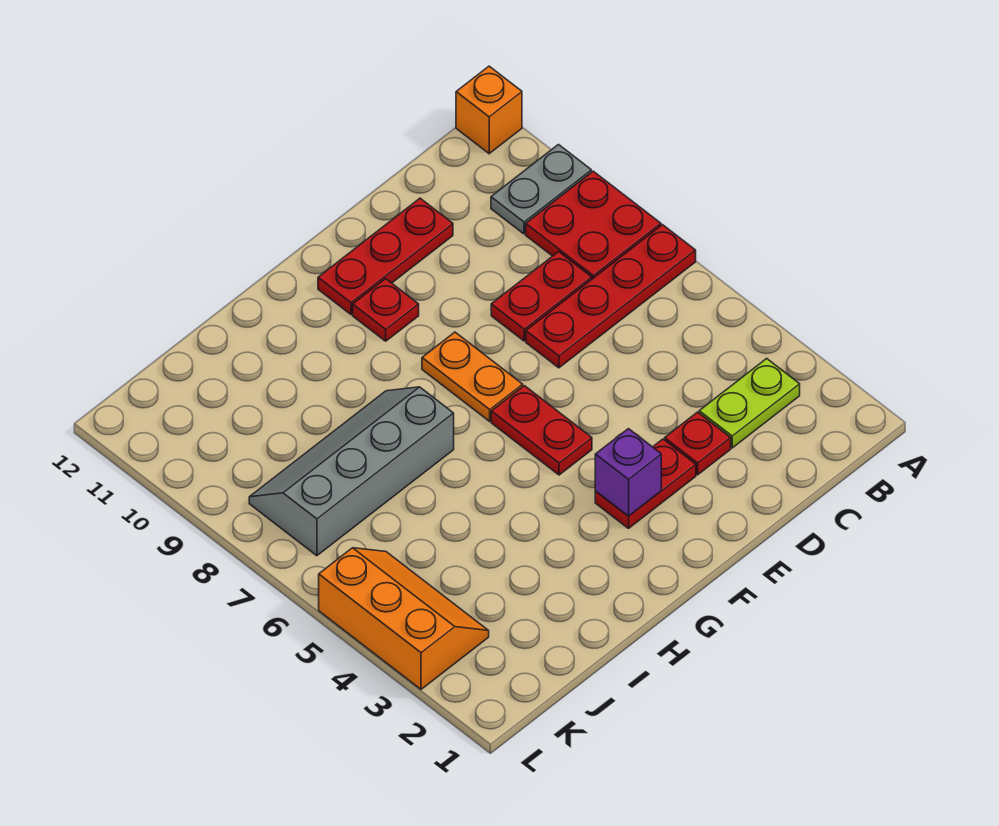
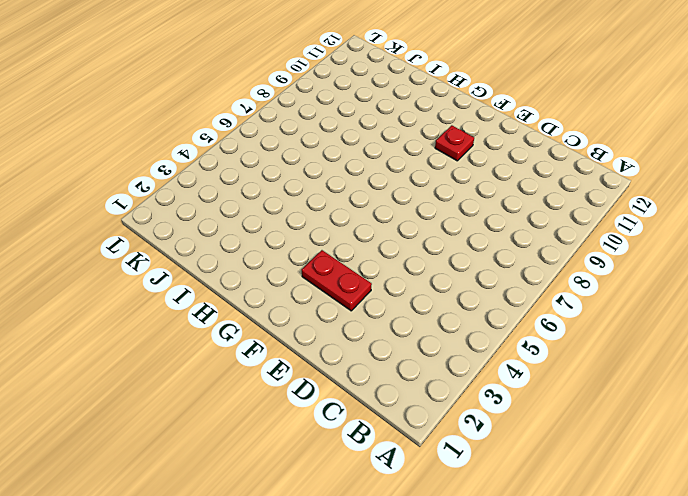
none -> red plate A7:D7 level 1
none -> red plate A8:B9 level 1
none -> grey plate A10:B10 level 1

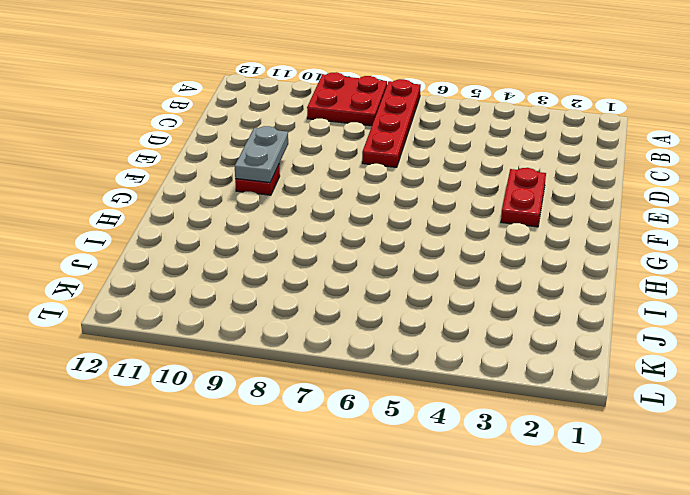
grey plate E10:F10 level 2 -> grey plate A10:B10 level 1
none -> orange brick A12 level 1
none -> lime plate B3:C3 level 1
none -> red plate C8:D8 level 1

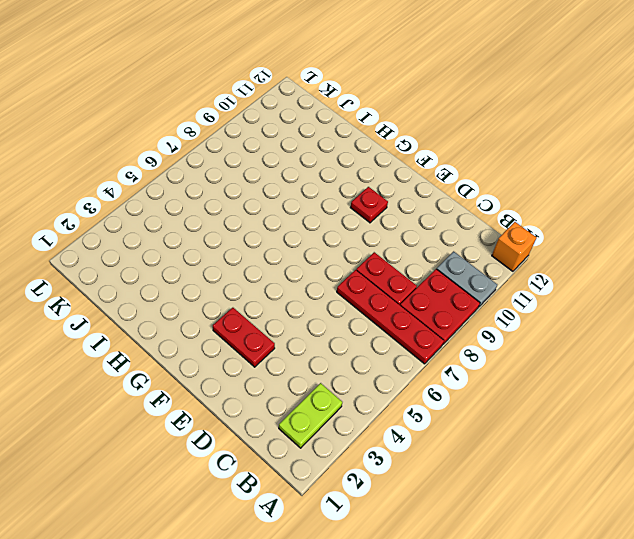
lime plate B2:B3 level 1 -> lime plate B3:C3 level 1
none -> red plate D3 level 1
none -> red plate D11:F11 level 1
none -> red plate F5:F6 level 1

